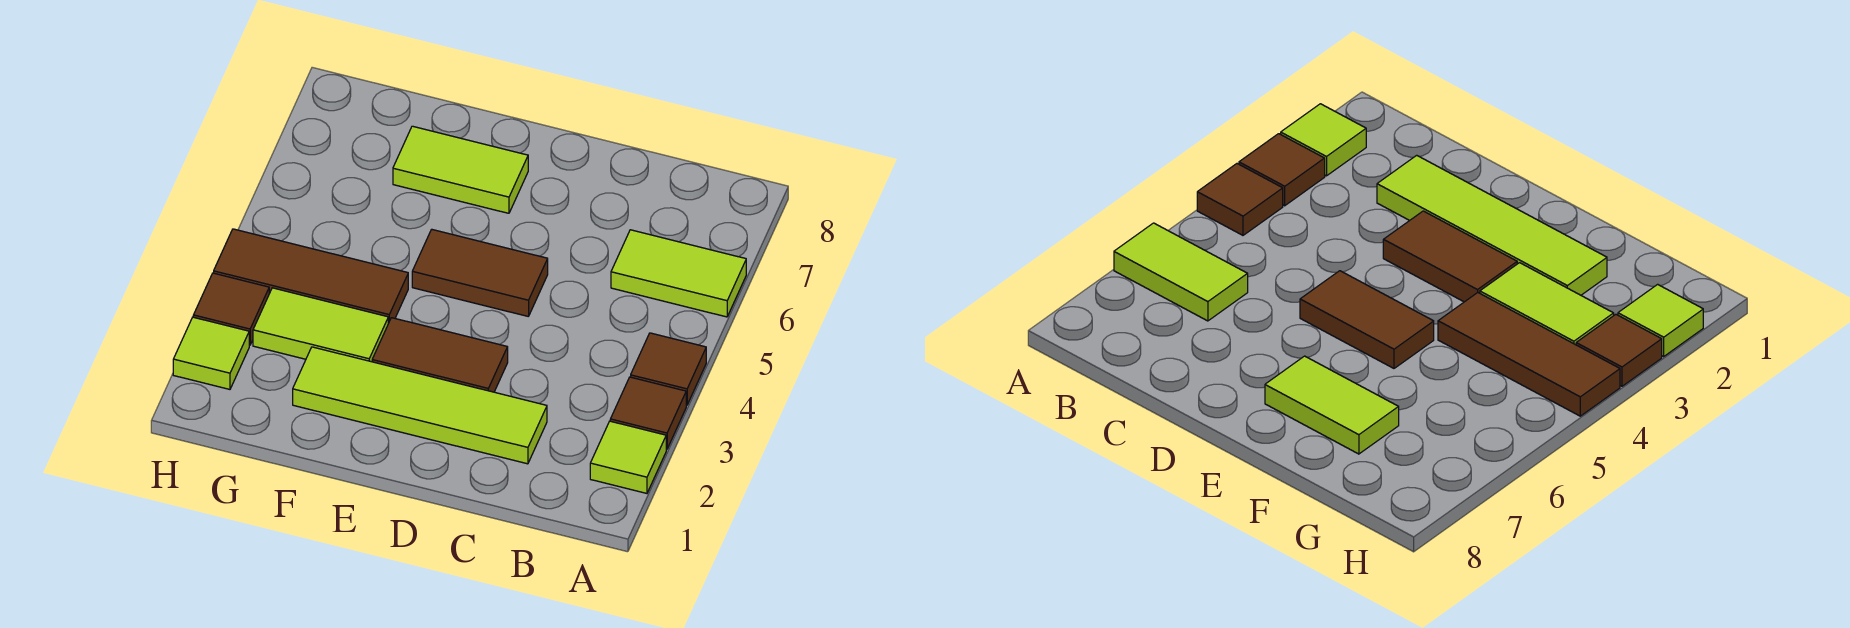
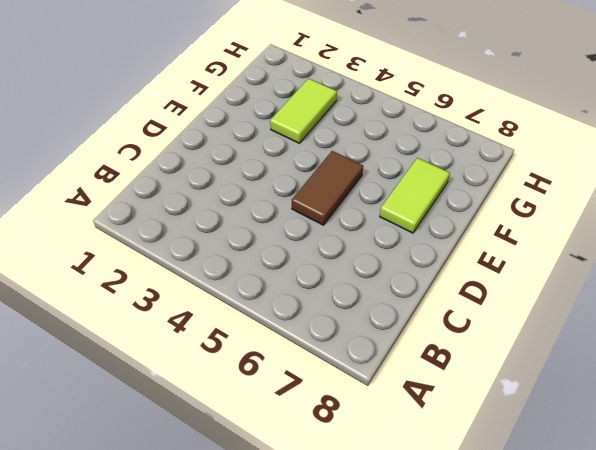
none -> lime tile A2 level 1
none -> brown tile A3 level 1
none -> brown tile A4 level 1

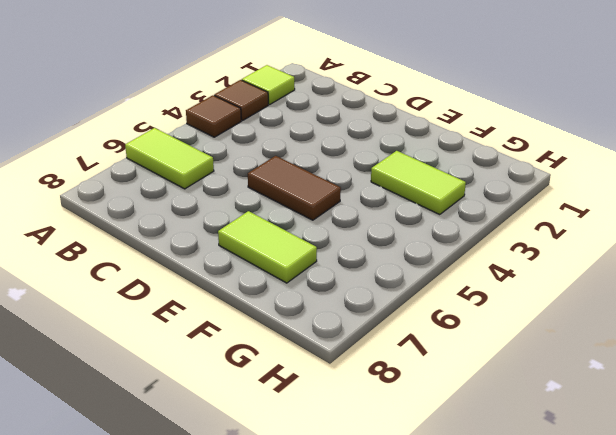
none -> lime tile C2:F2 level 1
none -> brown tile D3:E3 level 1
none -> brown tile F4:H4 level 1

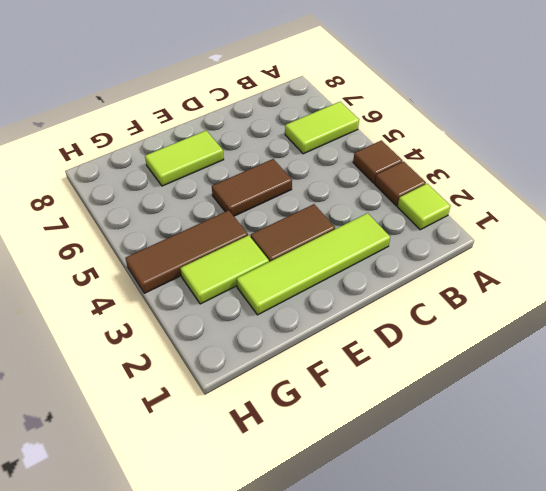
none -> lime tile H2 level 1
none -> brown tile H3 level 1

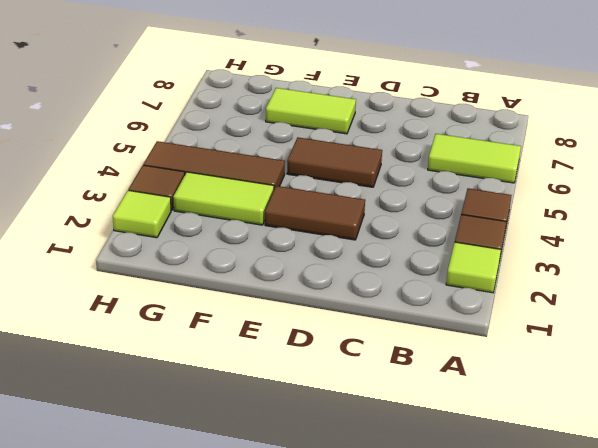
none -> lime tile C2:F2 level 1

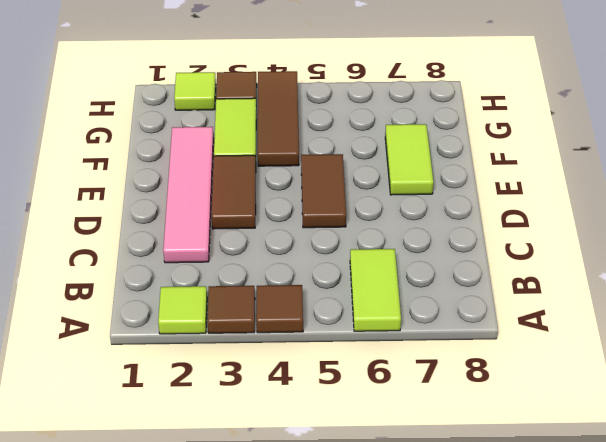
pink tile C2:F2 level 1 -> lime tile C2:F2 level 1

